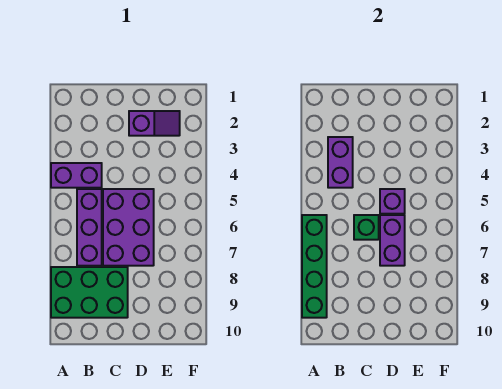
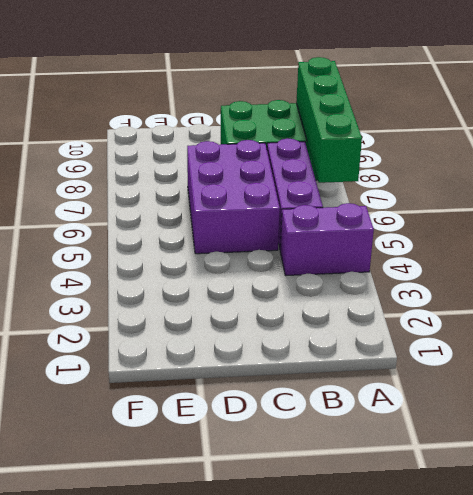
none -> purple slope D2:E2 level 1 top D
none -> purple brick B3:B4 level 2

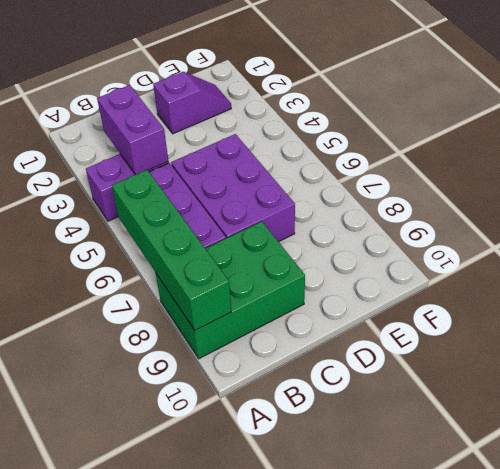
none -> green brick C6 level 2
none -> purple brick D5 level 2

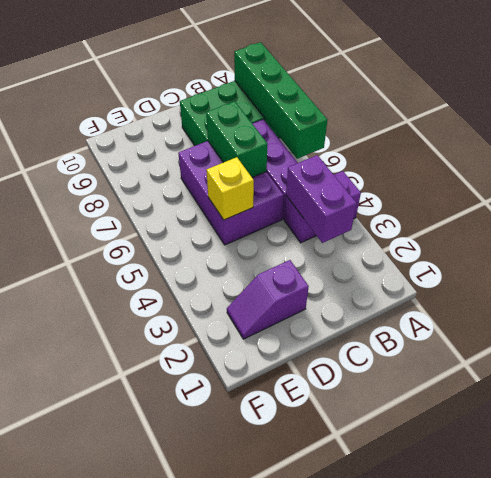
green brick C6:C7 level 2 -> green brick C6 level 2
yellow brick D5 level 2 -> purple brick D5 level 2
none -> purple brick D6:D7 level 2

